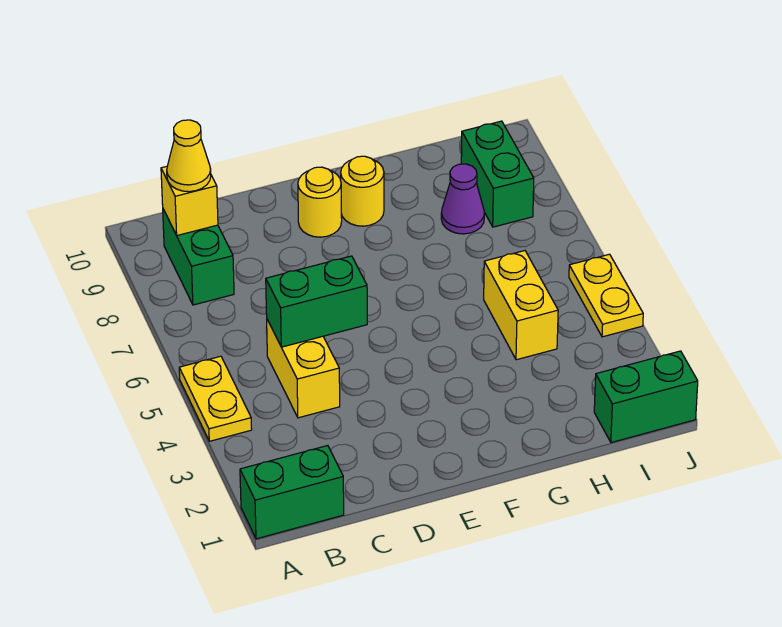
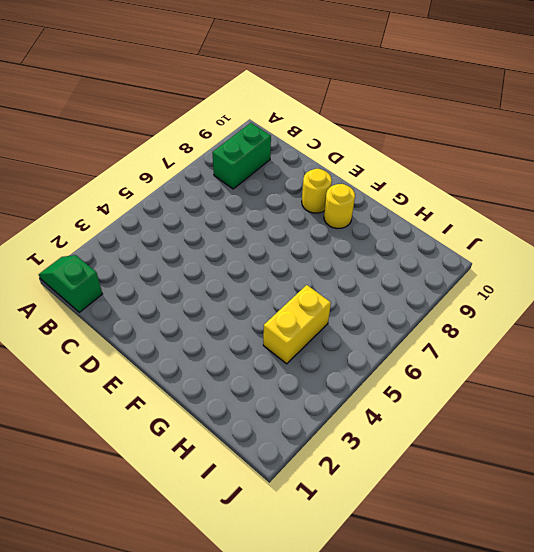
green slope A1:B1 level 1 top B -> green brick A1:B1 level 1
none -> yellow plate A4:A5 level 1
none -> yellow brick C4:C5 level 1
none -> purple cone H8 level 1

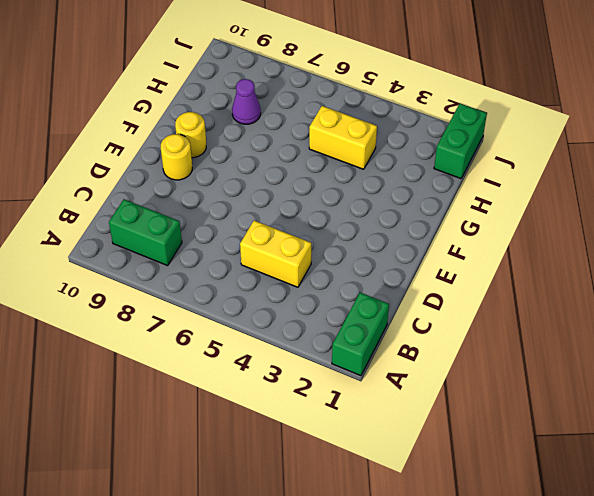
none -> yellow plate A4:A5 level 1
none -> green brick I8:I9 level 1
none -> yellow plate J4:J5 level 1

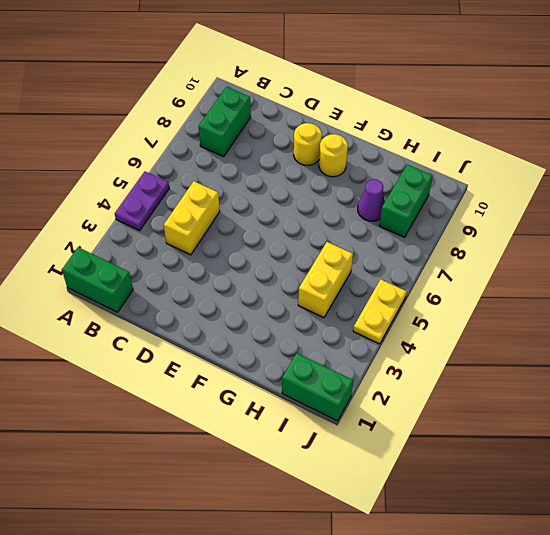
purple plate A4:A5 level 1 -> yellow plate A4:A5 level 1
none -> yellow brick B9 level 2
none -> green brick C5:D5 level 2
none -> yellow cone B9 level 3

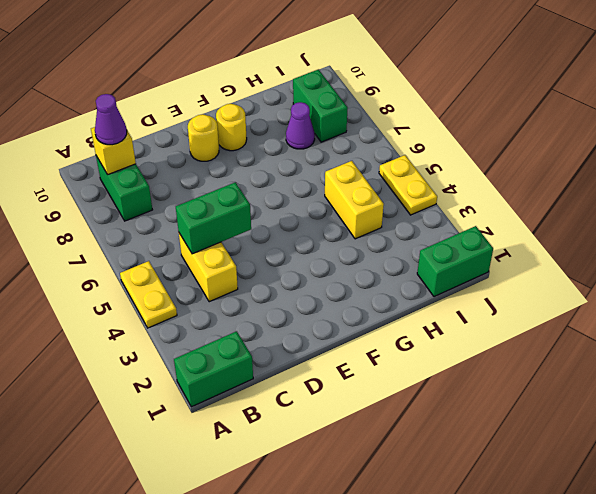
purple cone B9 level 3 -> yellow cone B9 level 3

